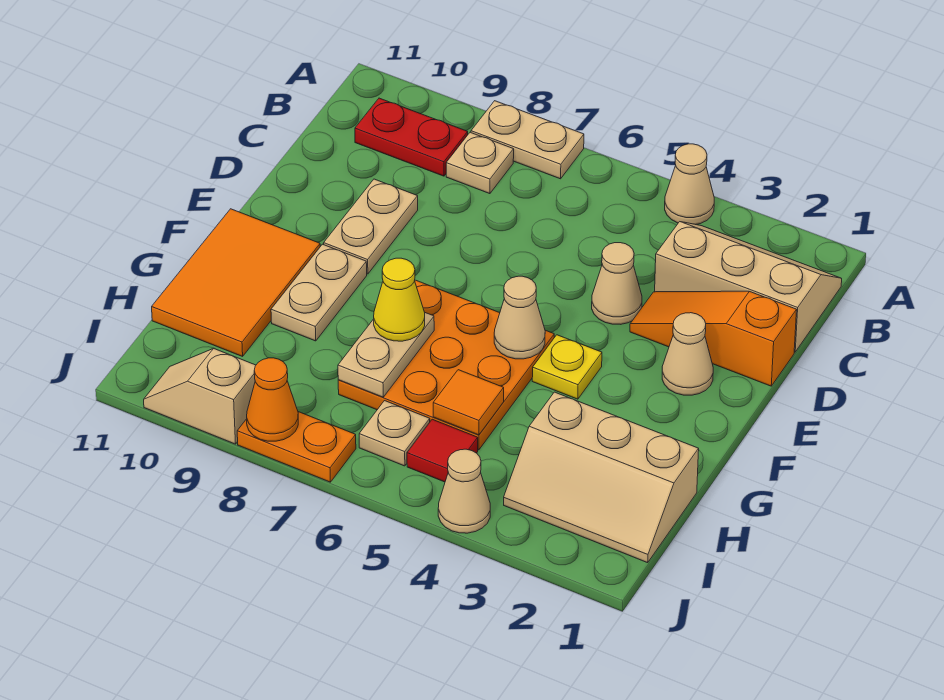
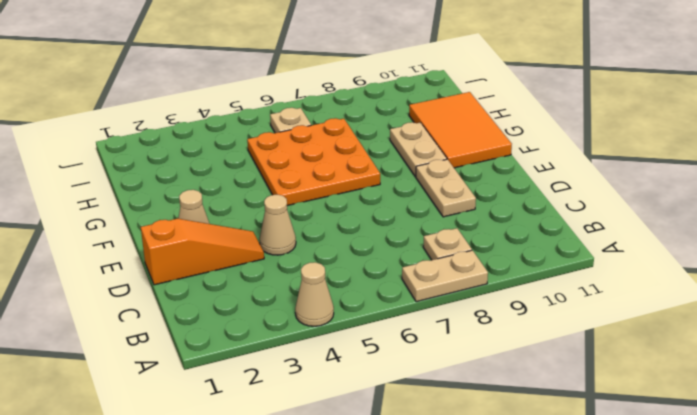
none -> tan slope B1:C3 level 1 top C
none -> red plate B9:B10 level 1
none -> yellow plate F4 level 1

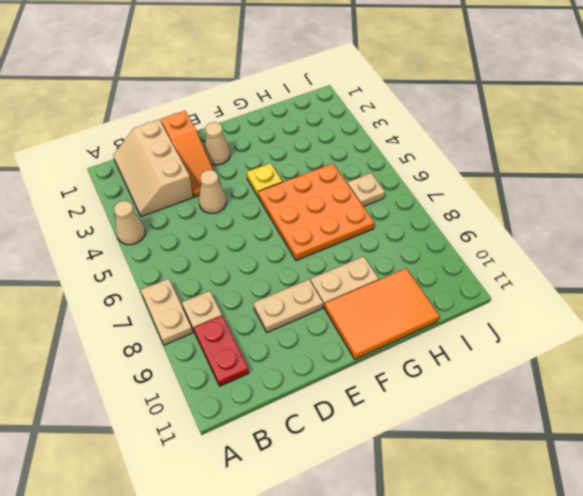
none -> tan slope H1:I3 level 1 top H
none -> red tile I5 level 1
none -> tan cone J4 level 1

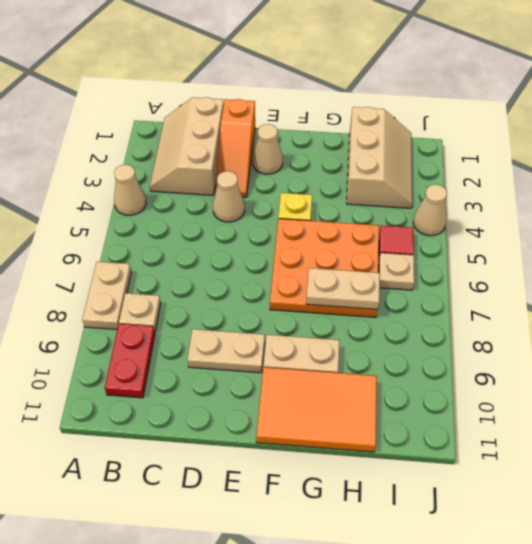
none -> orange plate J7:J8 level 1
none -> tan slope J9:J10 level 1 top 9
none -> tan cone F5 level 2

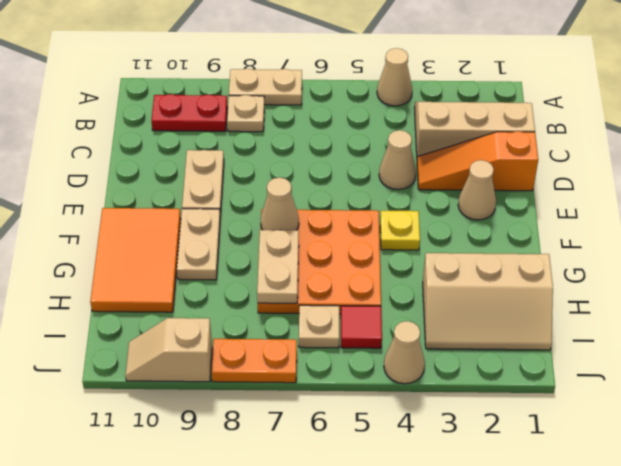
tan cone F7 level 2 -> tan cone F5 level 2
none -> orange tile H5 level 2
none -> orange cone J8 level 2
none -> yellow cone G7 level 3

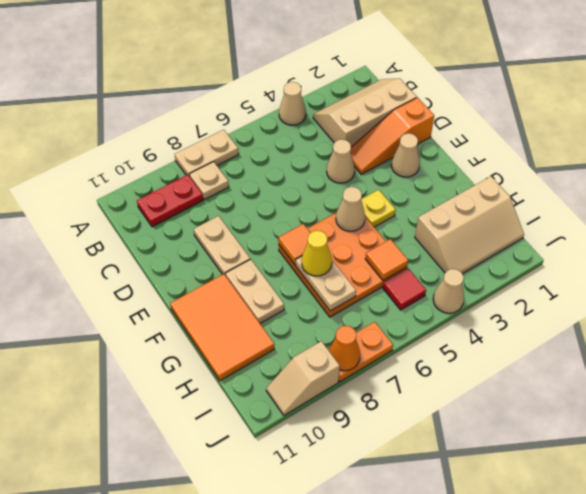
orange tile F7 level 2 -> none
none -> tan plate I6 level 1

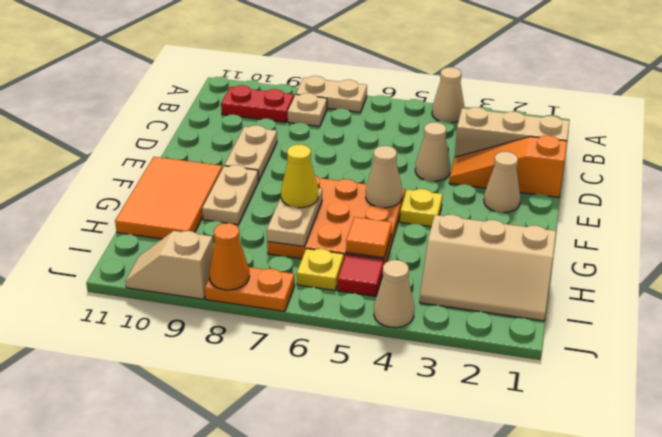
yellow plate I6 level 1 -> tan plate I6 level 1

